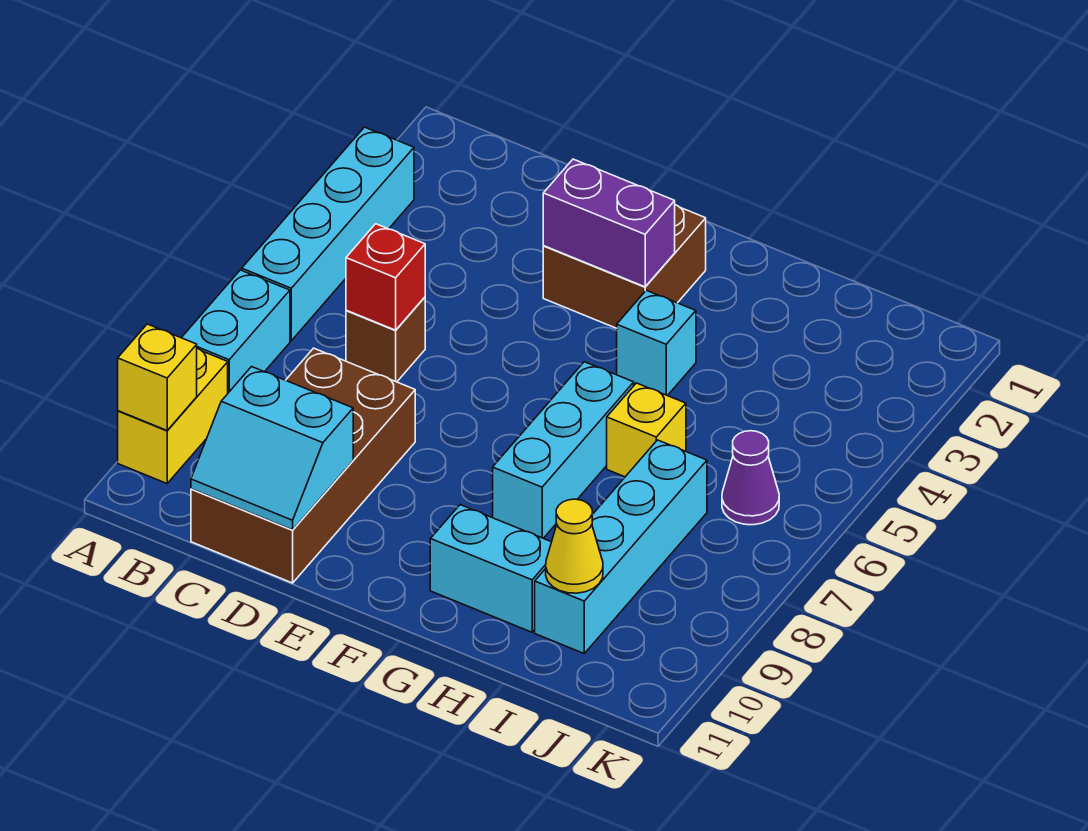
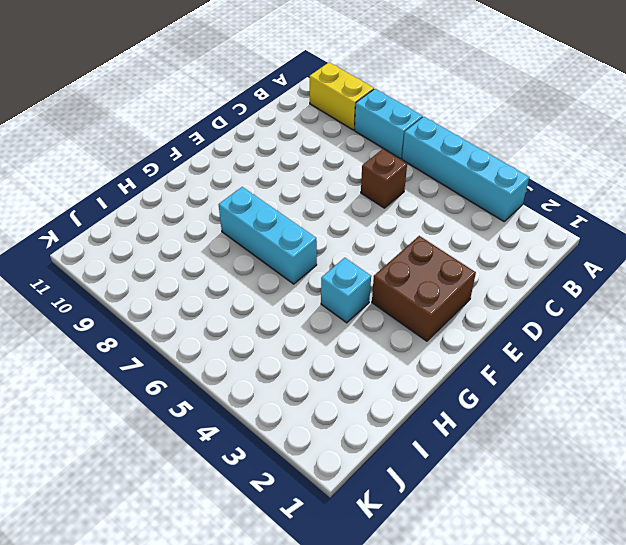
none -> brown brick C8:D11 level 1
none -> cyan brick G10:H10 level 1
none -> yellow brick H6 level 1

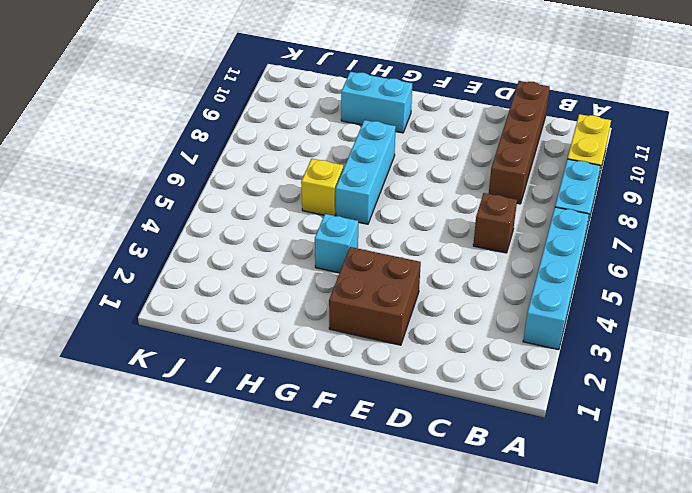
brown brick C8:C11 level 1 -> brown brick C8:D11 level 1
none -> cyan brick I7:I10 level 1
none -> purple cone J6 level 1
none -> yellow brick A10 level 2

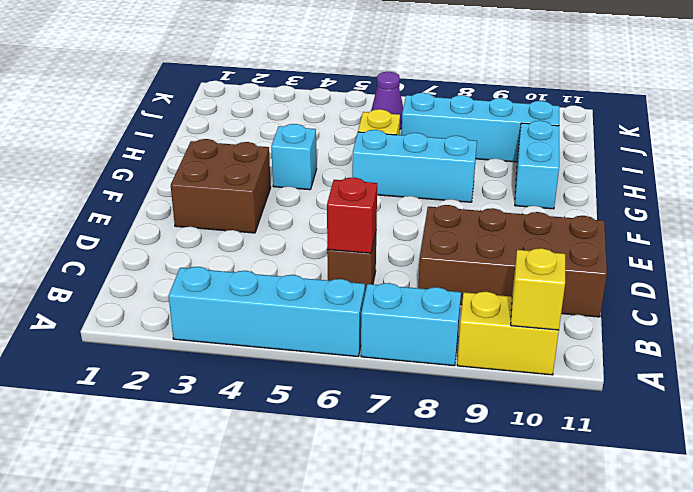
none -> cyan slope C10:D11 level 2 top 10
none -> purple brick E3:F3 level 2
none -> yellow cone I10 level 2

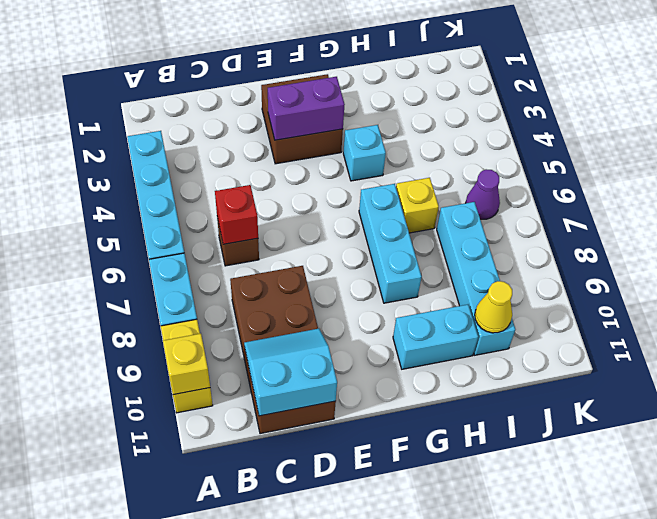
cyan slope C10:D11 level 2 top 11 -> cyan slope C10:D11 level 2 top 10

